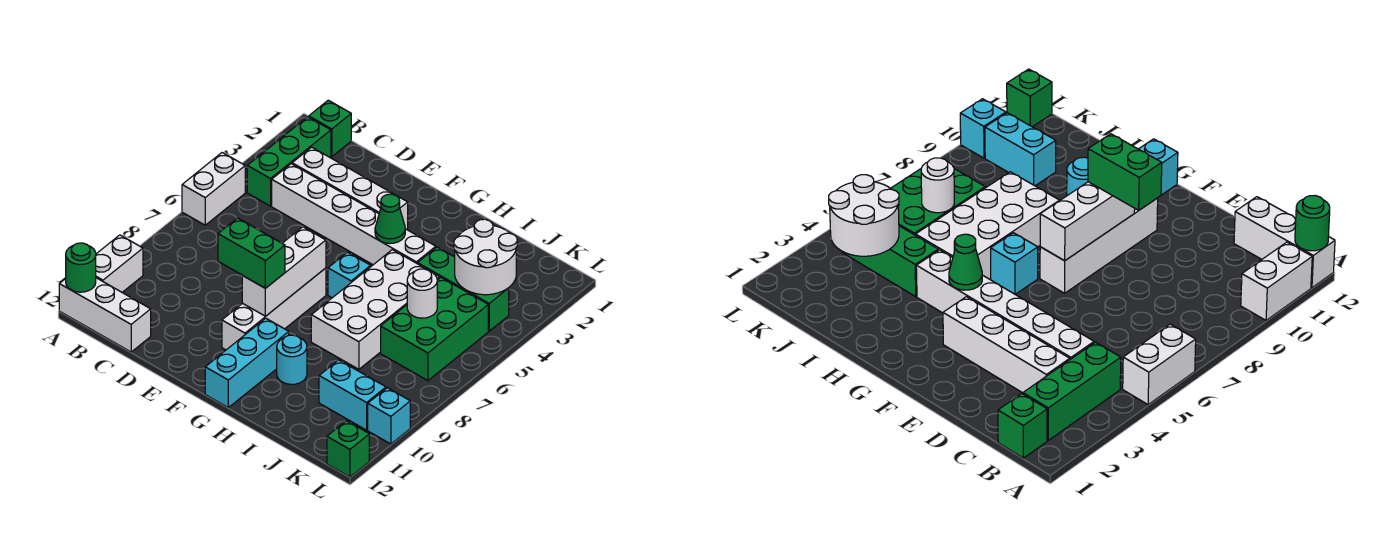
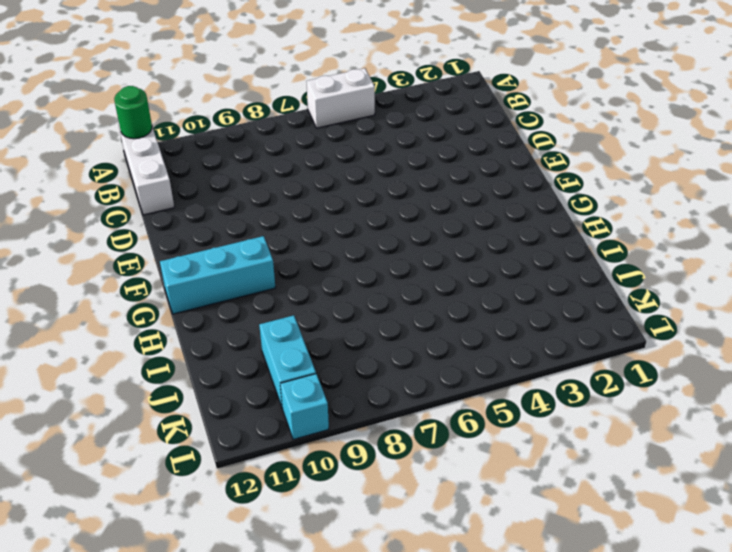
none -> white brick A10:A11 level 1
none -> green brick B1 level 1
none -> green brick B2:B4 level 1

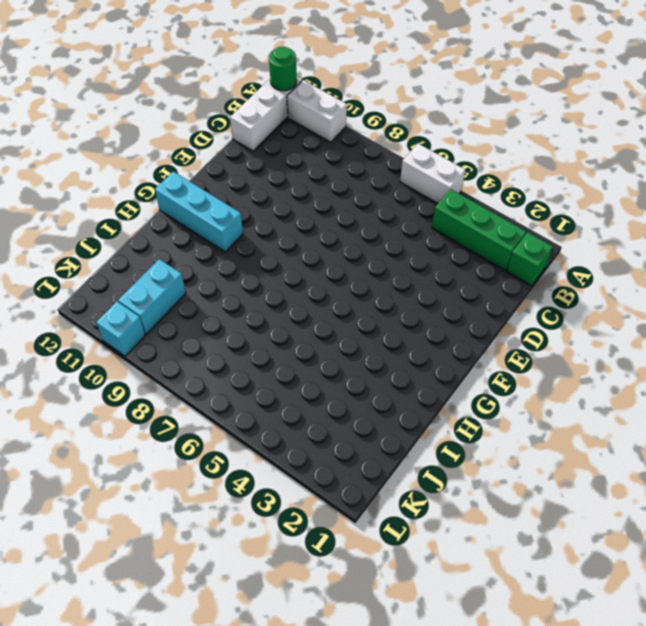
none -> white brick C3:F3 level 1
none -> white brick C4:H4 level 1
none -> white brick F7:F10 level 1

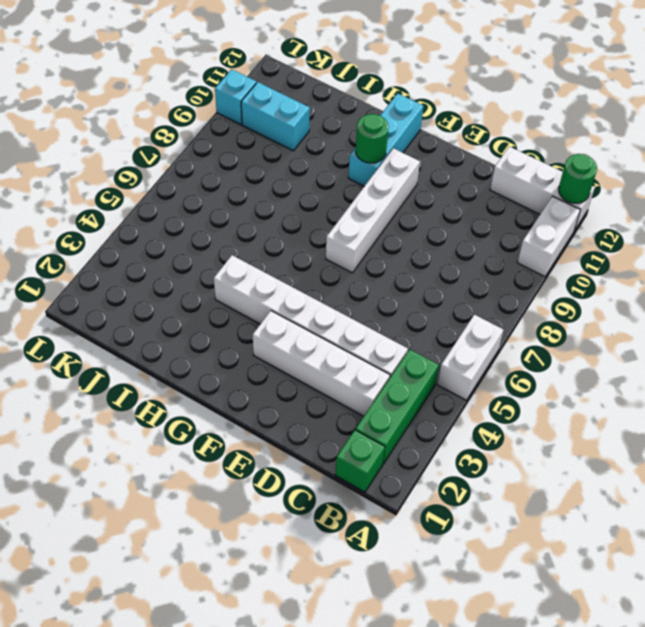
green round brick G10 level 2 -> none
none -> cyan brick G6 level 1
none -> white brick H5:I8 level 1
none -> cyan round brick H10 level 1

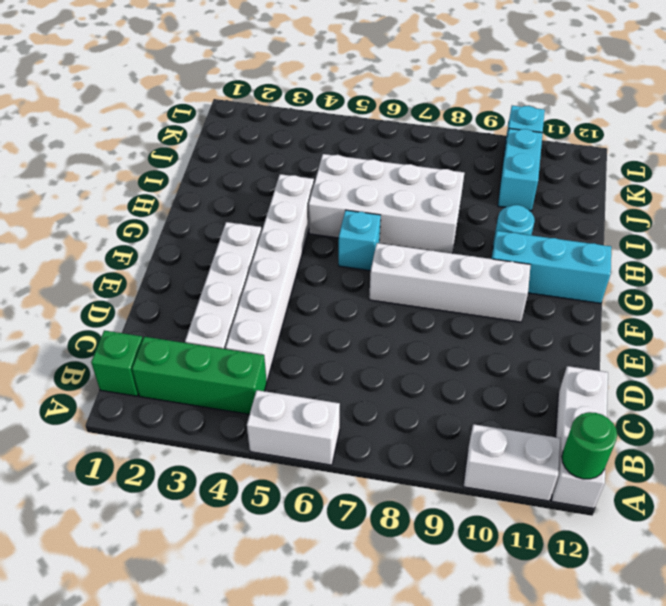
none -> green brick I4:K4 level 1
none -> green brick J5:K7 level 1
none -> green brick L12 level 1

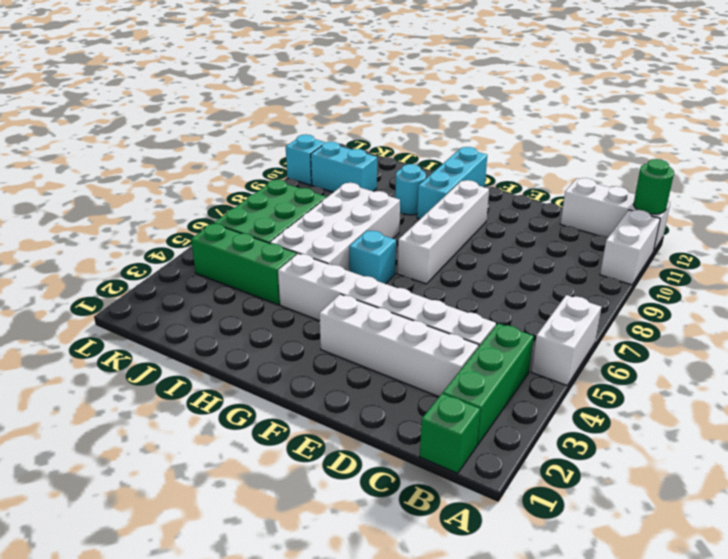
none -> green brick L12 level 1
none -> white brick F7:F9 level 2
none -> green cone G4 level 2

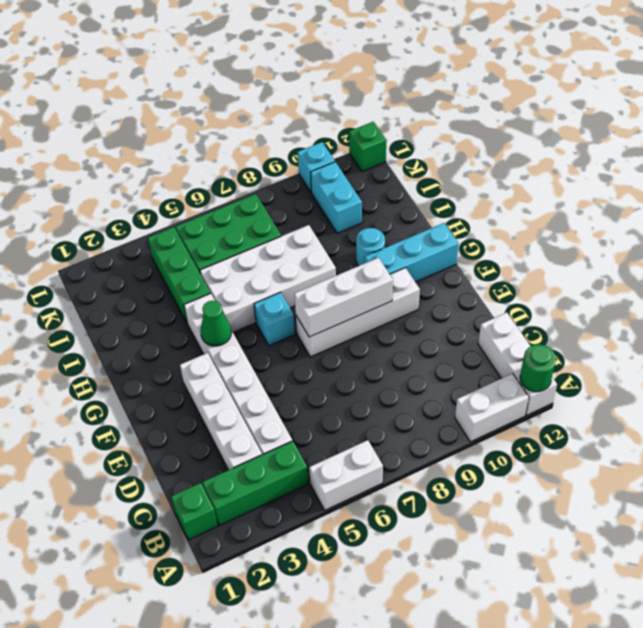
none -> white round brick J3:K4 level 2
none -> white round brick J6 level 2
none -> green brick E9:F9 level 3

